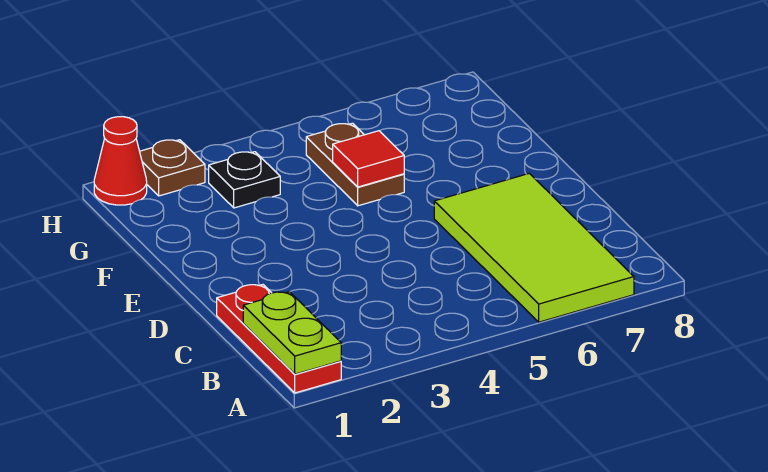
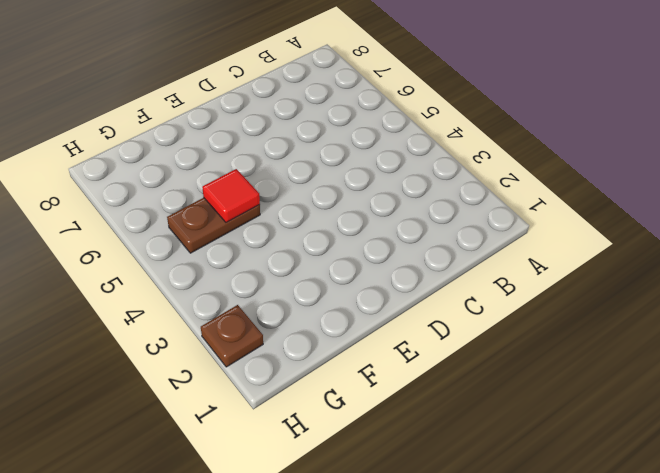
none -> red plate A1:C1 level 1
none -> lime tile A6:D7 level 1

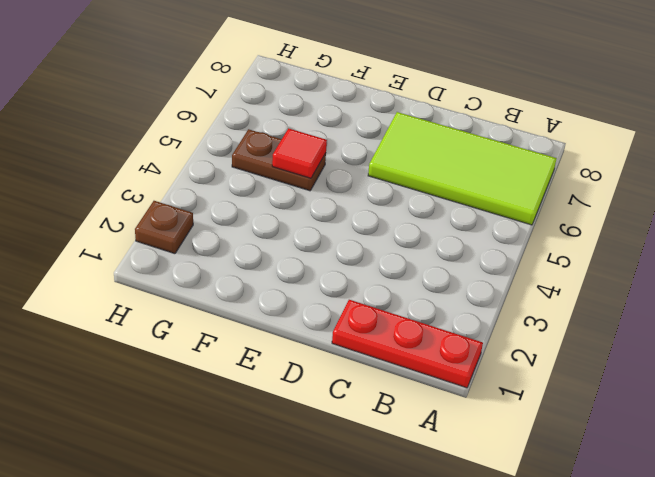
none -> black plate G3 level 1
none -> red cone H1 level 1

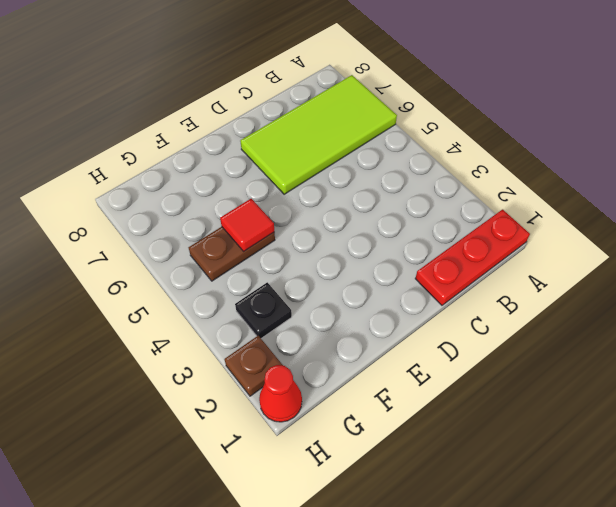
none -> lime plate A1:B1 level 2

